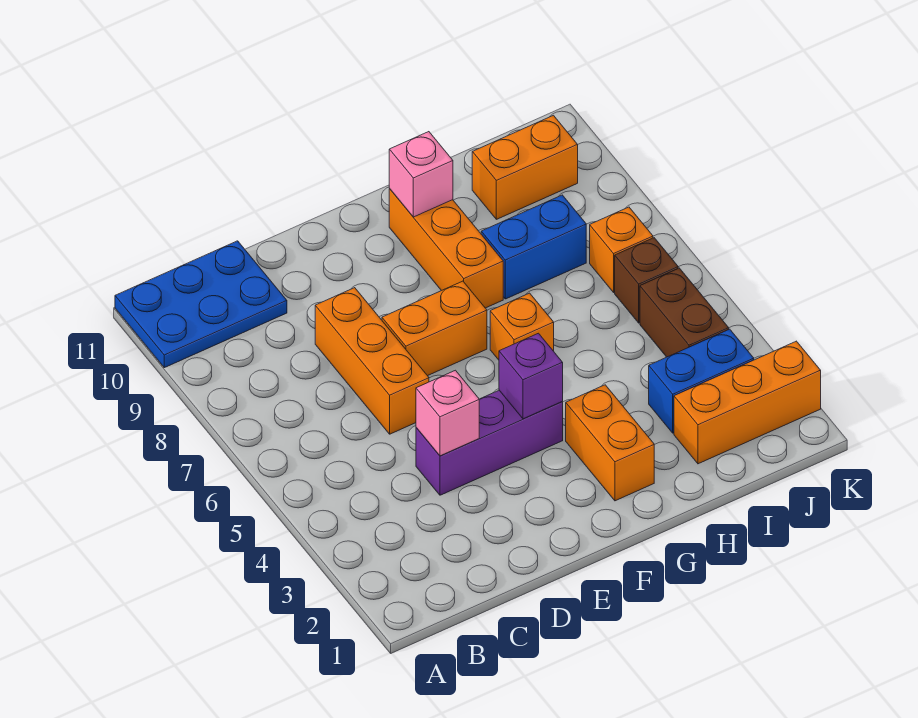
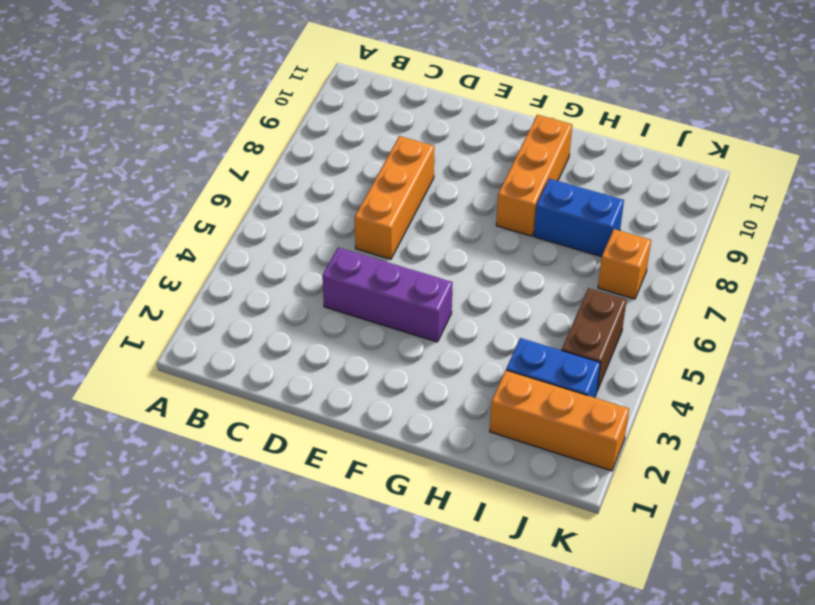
none -> blue plate A10:C11 level 1
none -> orange brick E7:F7 level 1
none -> orange brick G2:G3 level 1

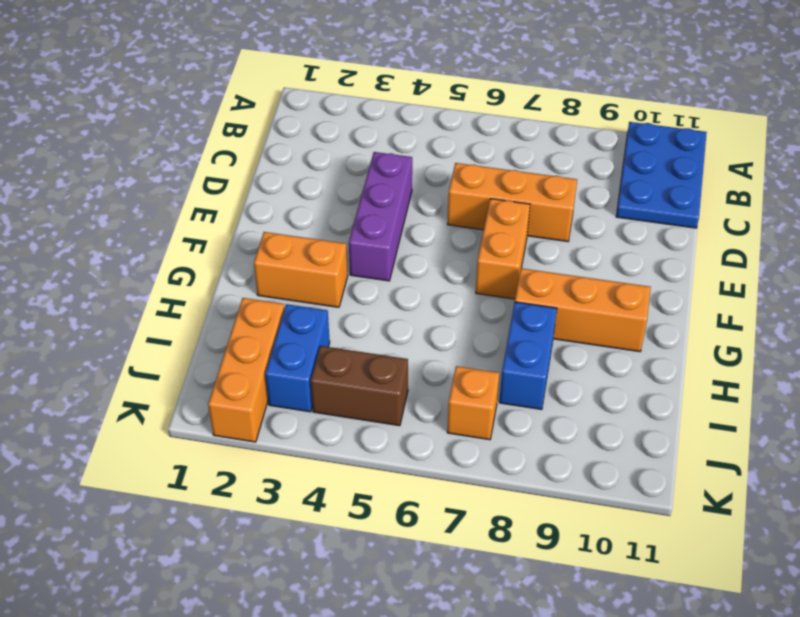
none -> orange brick G6 level 1
none -> orange brick I10:J10 level 1
none -> brown brick J6 level 1

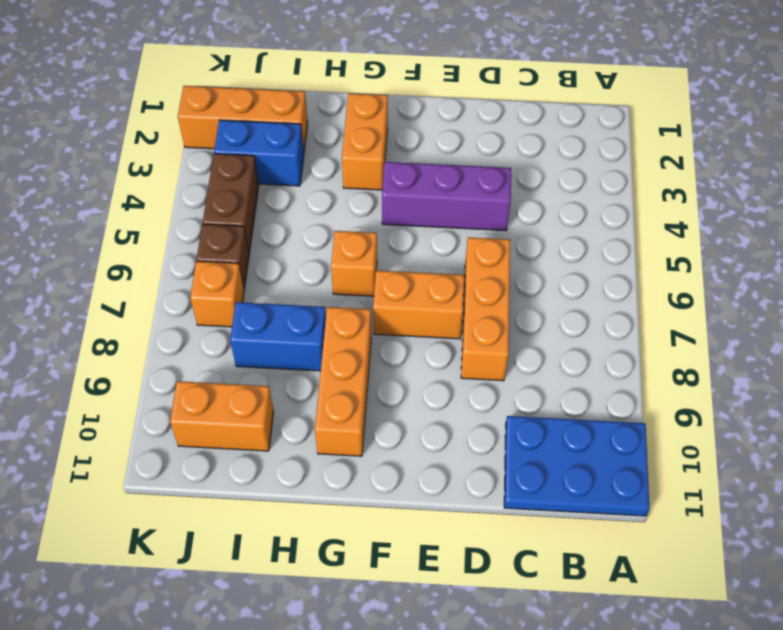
none -> pink brick D4 level 2
none -> purple brick F4 level 2
none -> pink brick G10 level 2

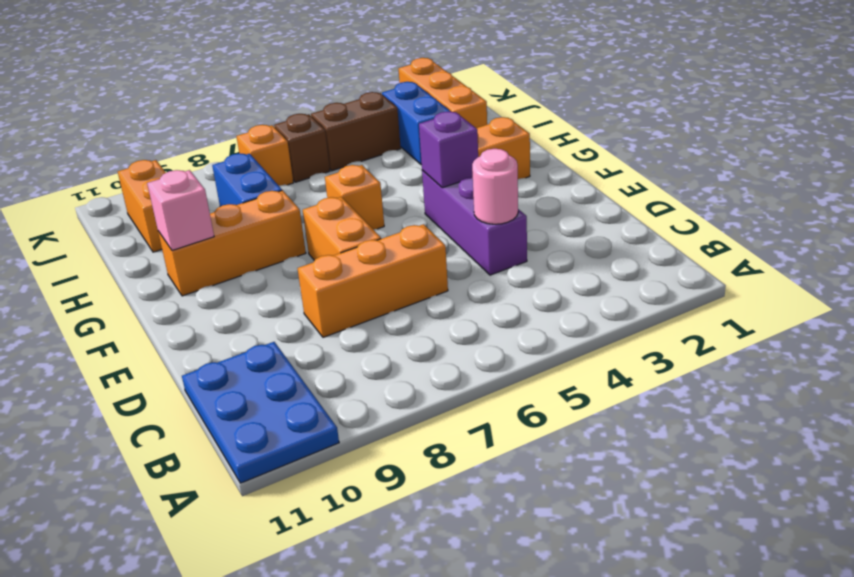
pink round brick D4 level 2 -> pink brick D4 level 2

